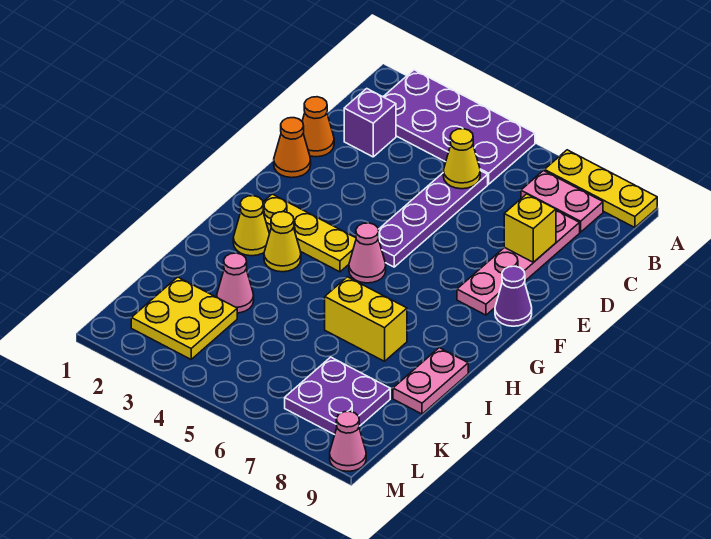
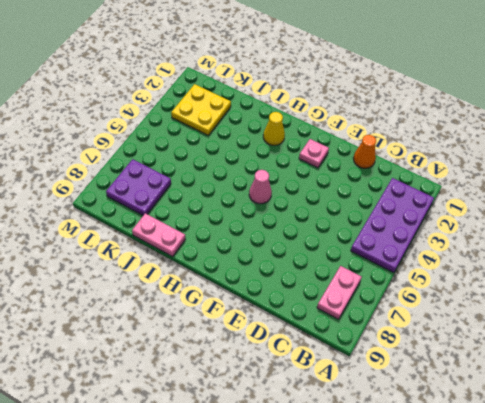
pink plate F2 level 1 -> none
none -> yellow plate A7:A9 level 1
none -> purple brick C2 level 1
none -> purple plate C5:F5 level 1

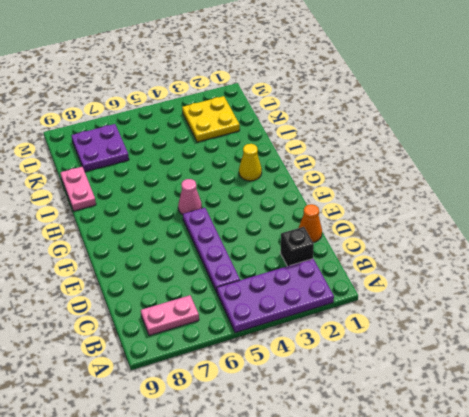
black brick C2 level 1 -> purple brick C2 level 1
none -> yellow plate A7:A9 level 1
none -> pink plate C8:F8 level 1
none -> orange cone E1 level 1

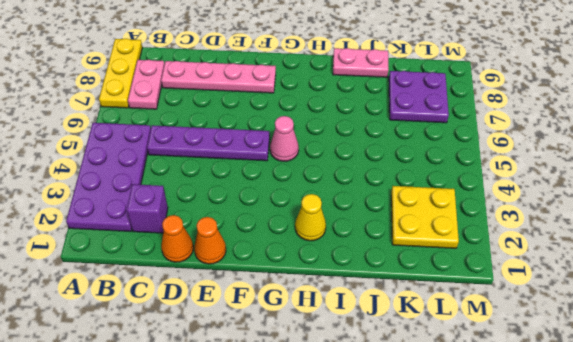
none -> purple cone F9 level 1
none -> yellow plate G2:G4 level 1
none -> yellow cone H3 level 1

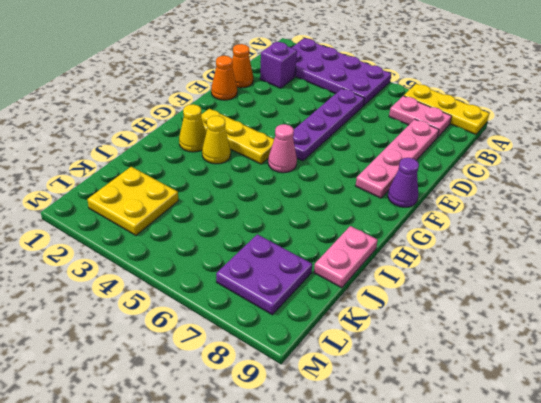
none -> yellow brick I6:I7 level 1
none -> pink cone J3 level 1
none -> pink cone M9 level 1

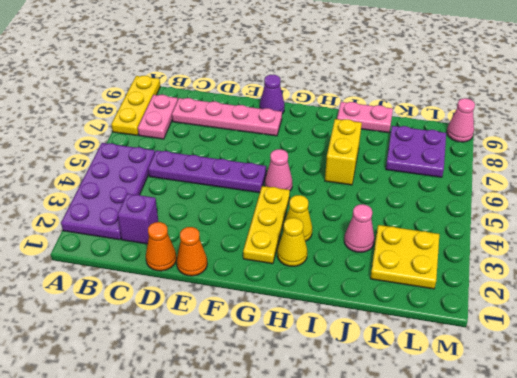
none -> yellow cone C5 level 2
none -> yellow brick D8 level 2

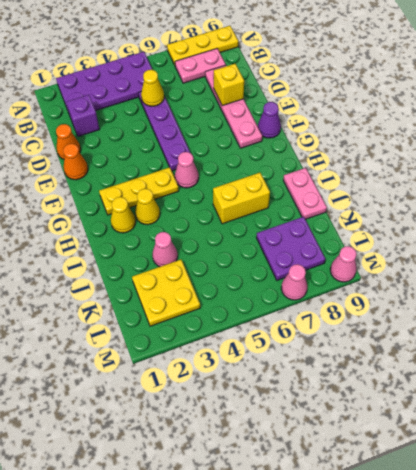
pink cone M7 level 1 -> none

